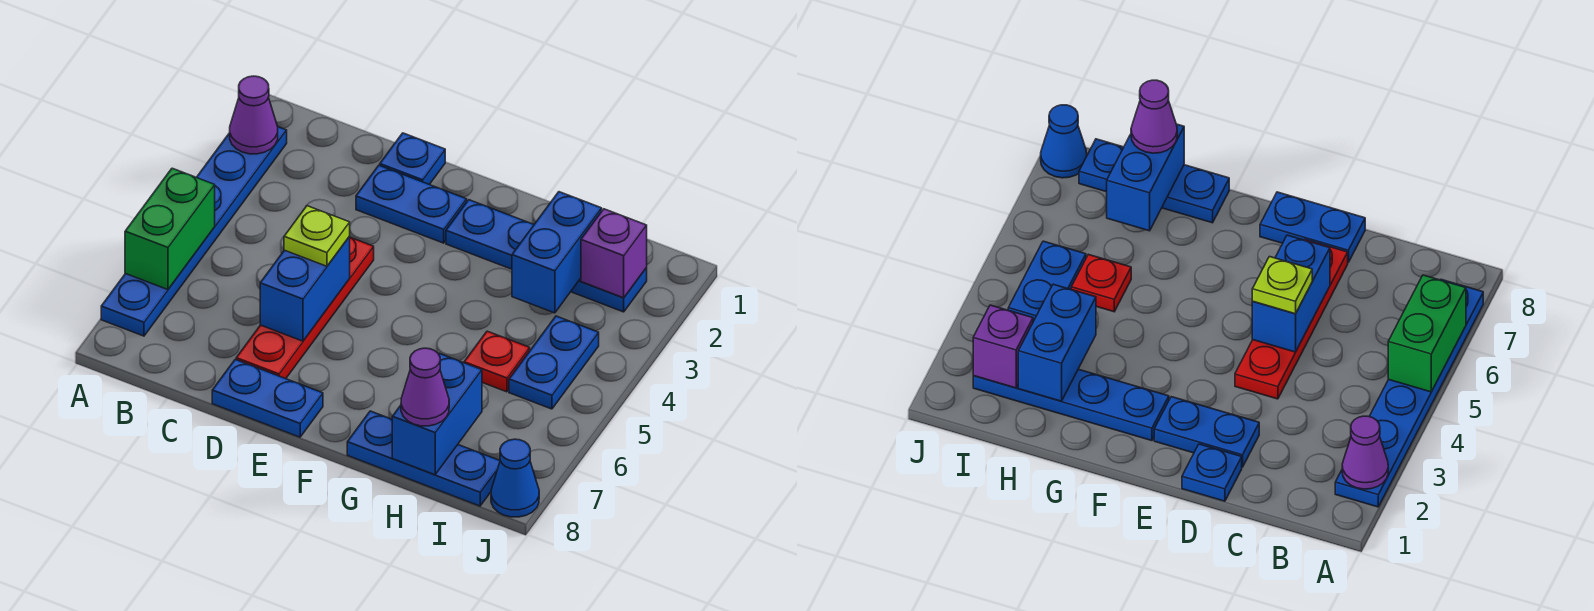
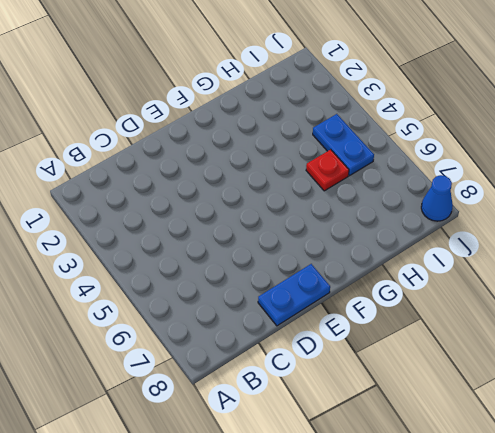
none -> blue plate A2:A7 level 1
none -> blue plate D1 level 1
none -> blue plate D2:E2 level 1

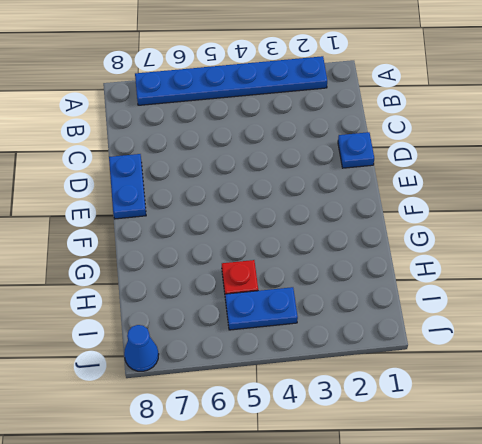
none -> blue plate D2:E2 level 1
none -> red plate D4:D7 level 1
none -> blue plate F2:I2 level 1

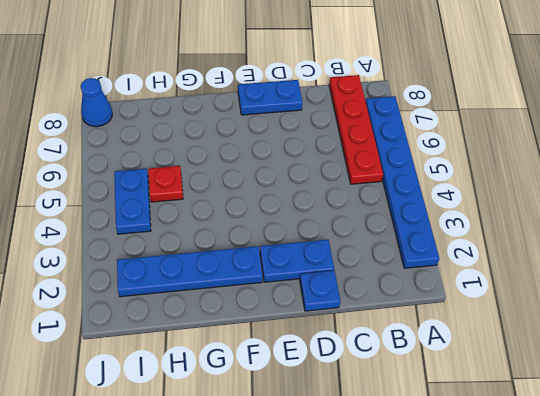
red plate B5:B8 level 1 -> red plate D4:D7 level 1
none -> blue plate G8:I8 level 1
none -> purple cone A2 level 2
none -> green brick A5:A6 level 2

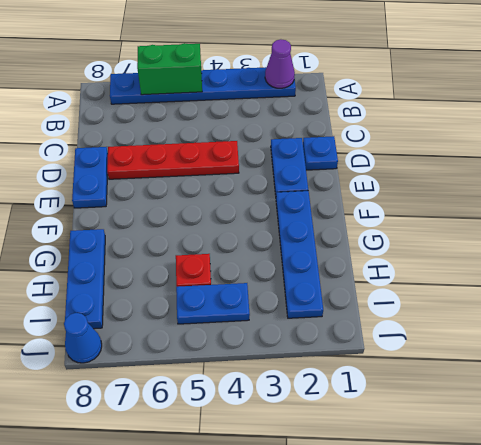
none -> blue brick D5:D6 level 2
none -> blue brick H2:H3 level 2
none -> blue brick H7:H8 level 2

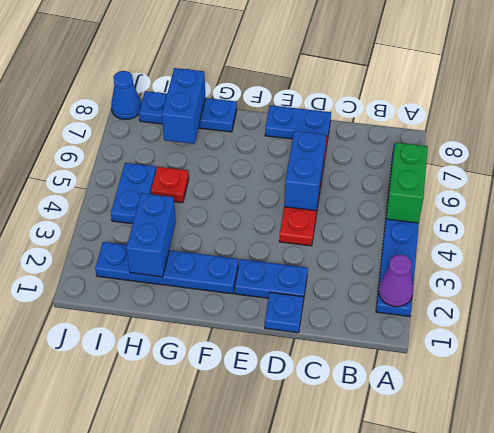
none -> purple brick I2 level 2
none -> lime plate D5 level 3
none -> purple cone H8 level 3

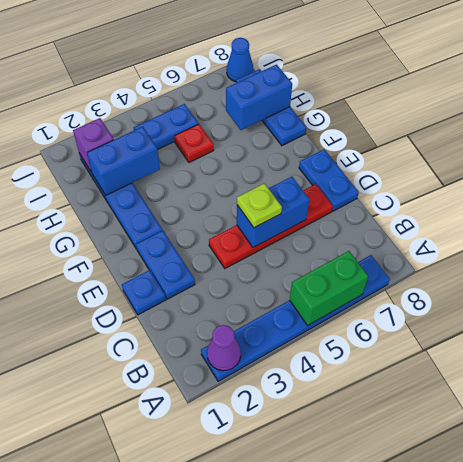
none -> purple cone H8 level 3

